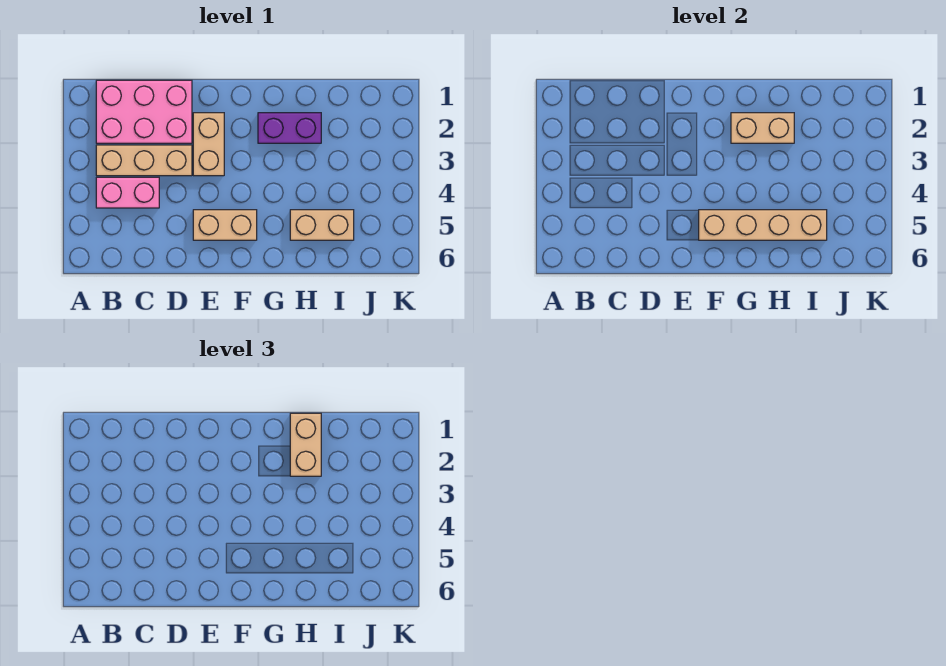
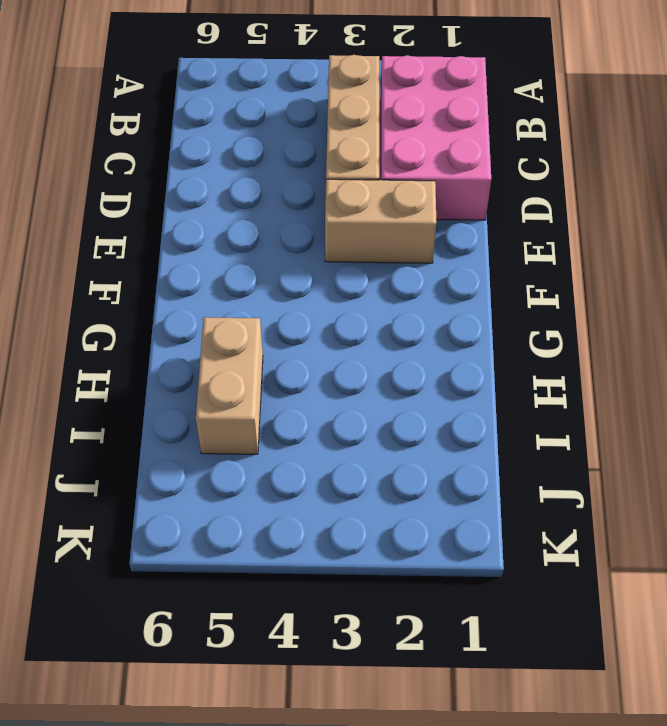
none -> pink brick B4:C4 level 1
none -> tan brick E5:F5 level 1

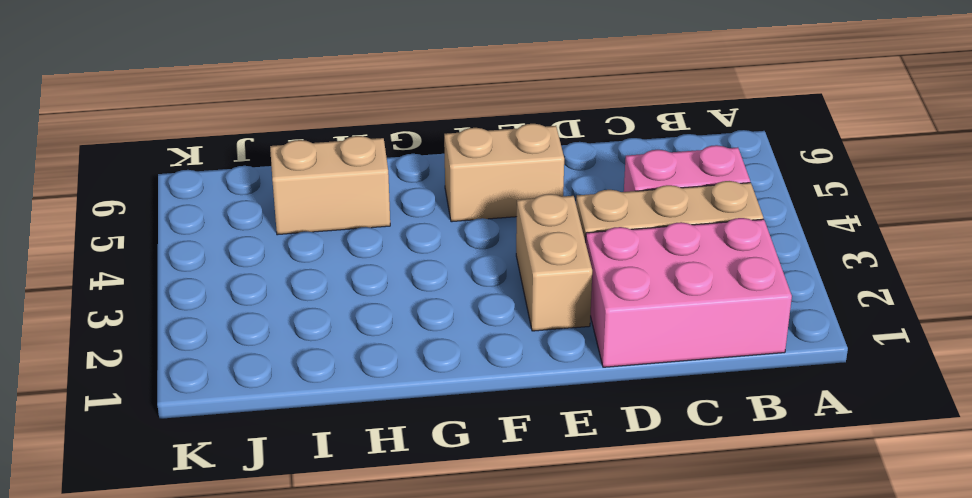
none -> purple brick G2:H2 level 1
none -> tan brick F5:I5 level 2

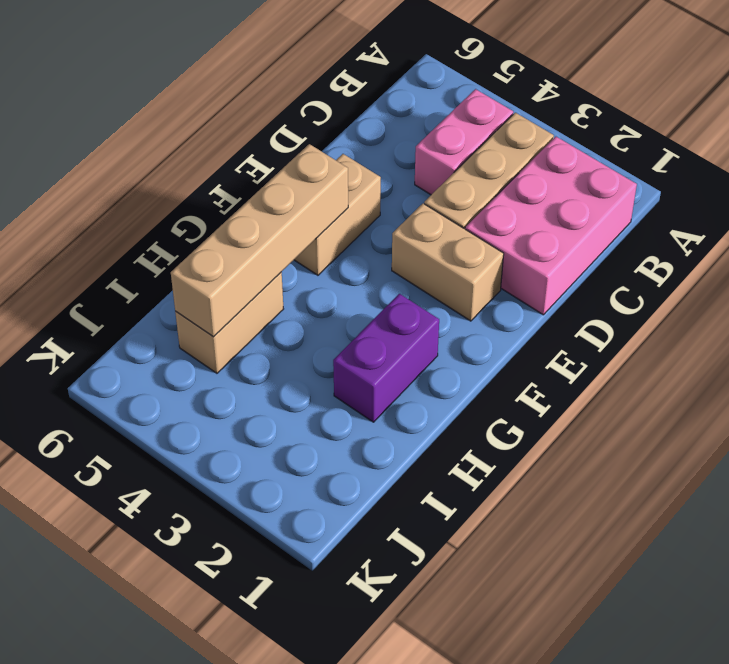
none -> tan brick G2:H2 level 2
none -> tan brick H1:H2 level 3

